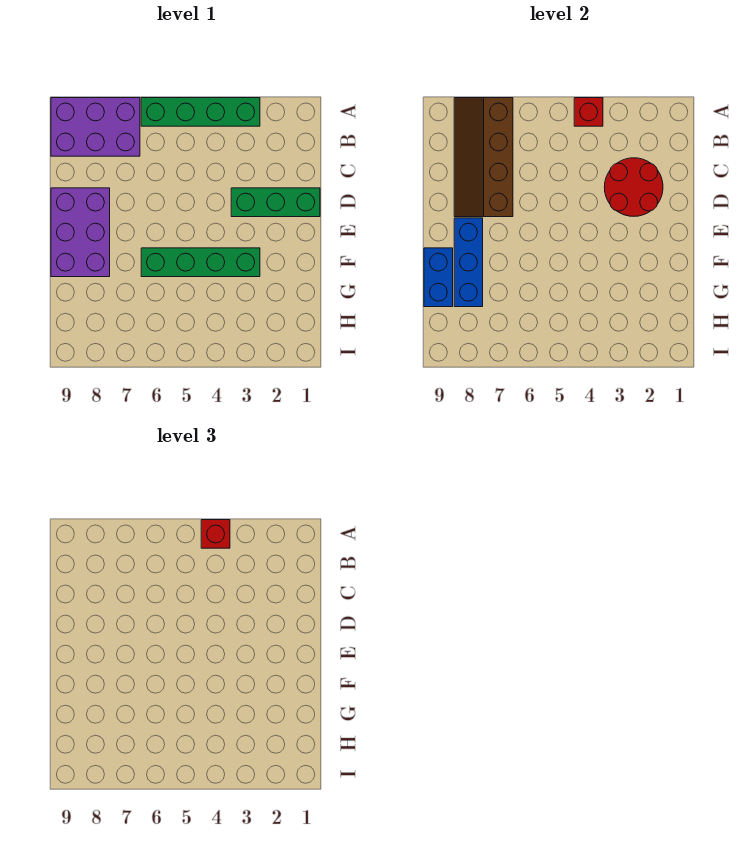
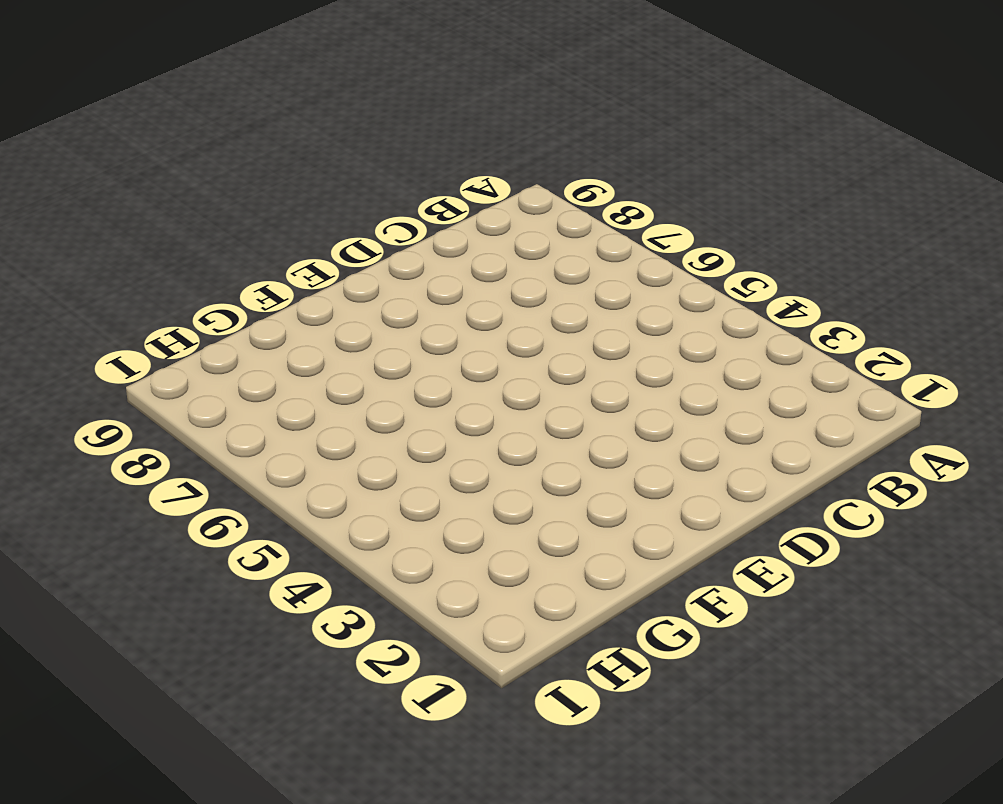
none -> green brick A3:A6 level 1
none -> purple brick A7:B9 level 1

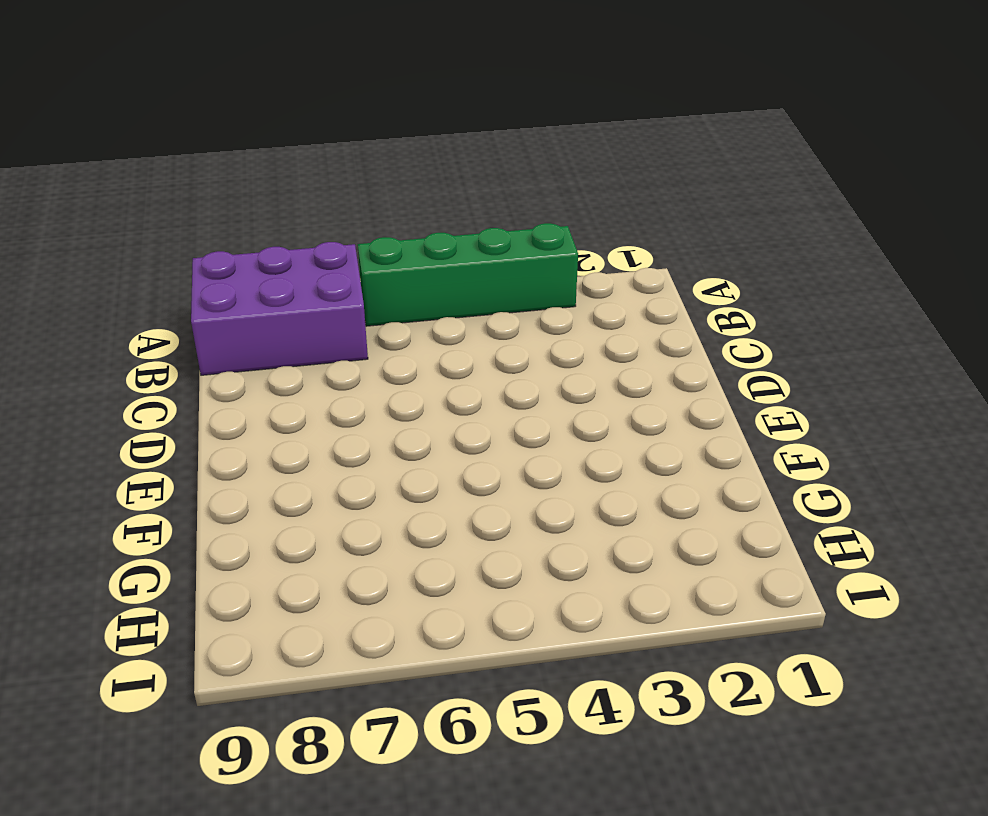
none -> green brick D1:D3 level 1
none -> purple brick D8:F9 level 1

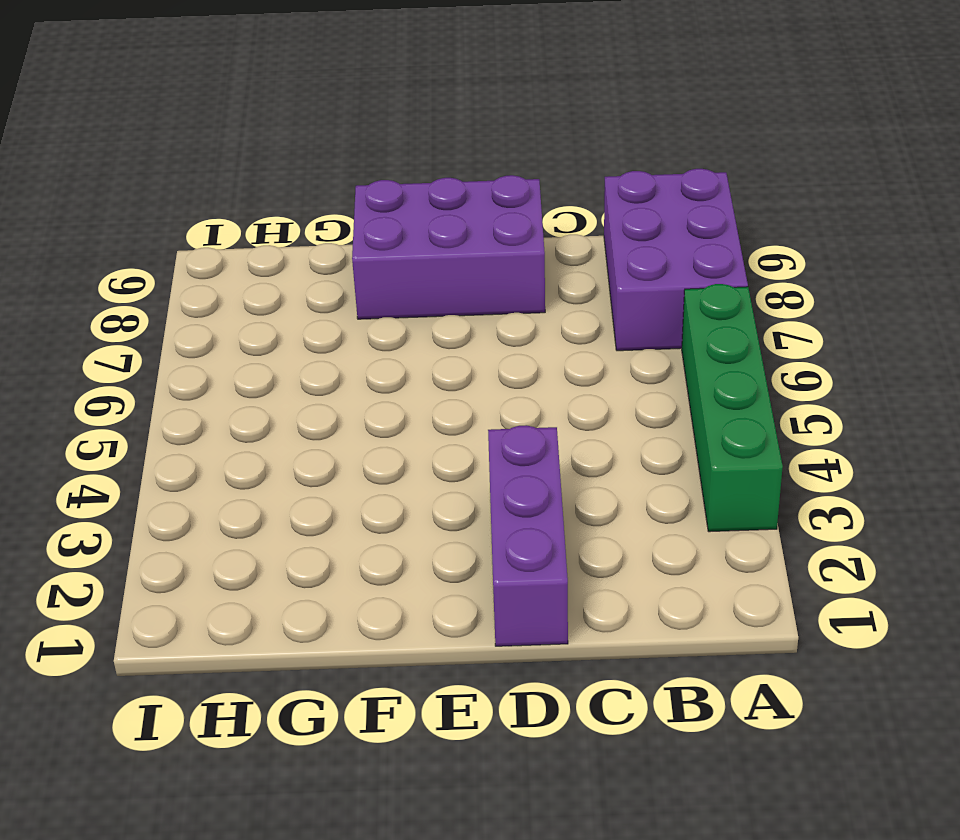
purple brick D1:D3 level 1 -> green brick D1:D3 level 1
none -> green brick F3:F6 level 1
none -> red brick A4 level 2

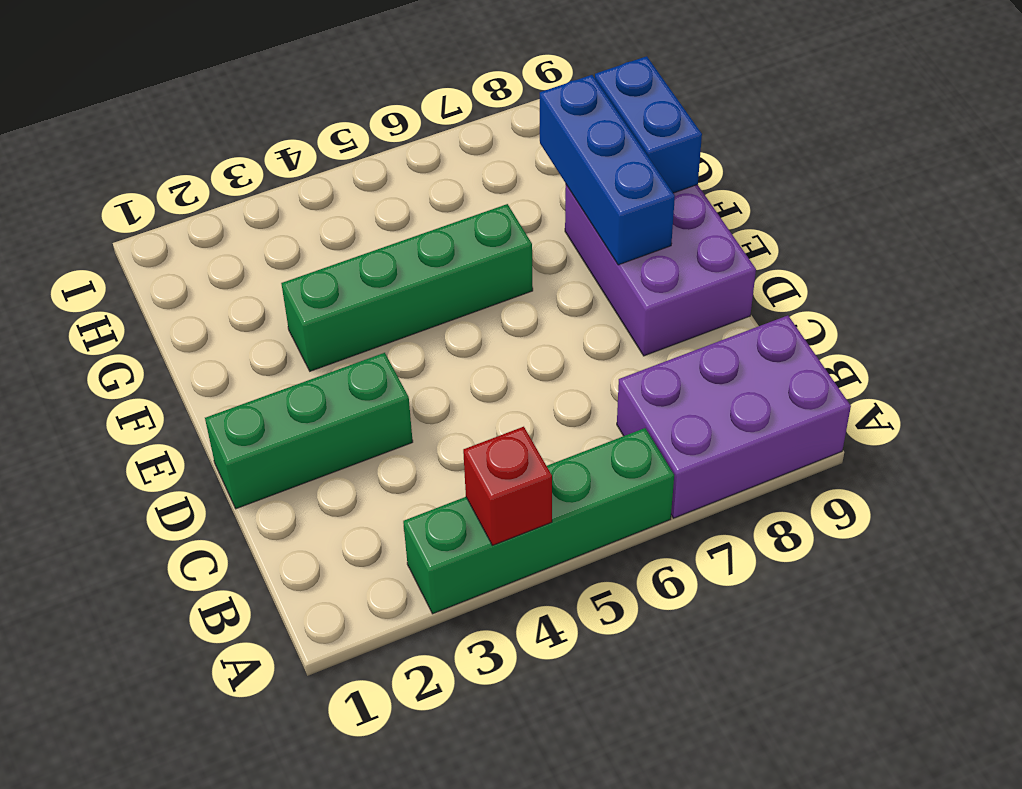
none -> brown slope A7:D8 level 2 top 7
none -> red round brick C2:D3 level 2

